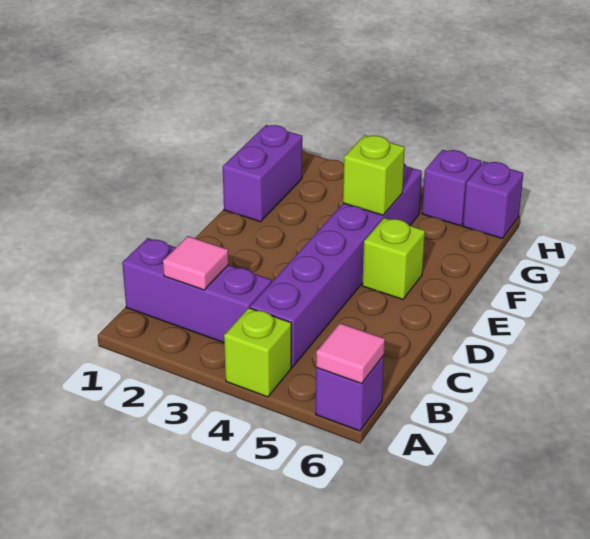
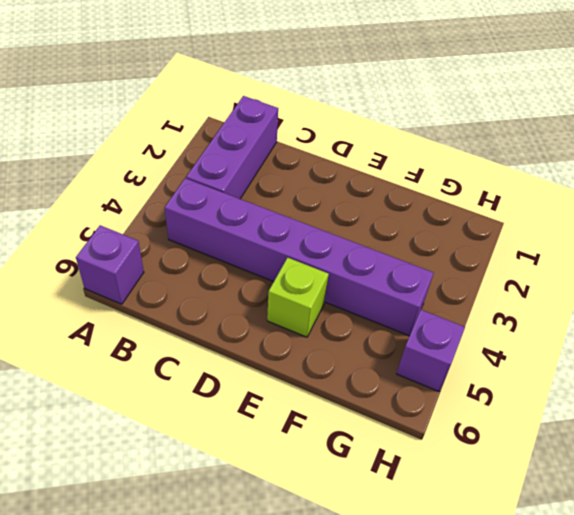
none -> lime brick A4 level 1
none -> purple brick F1:G1 level 1

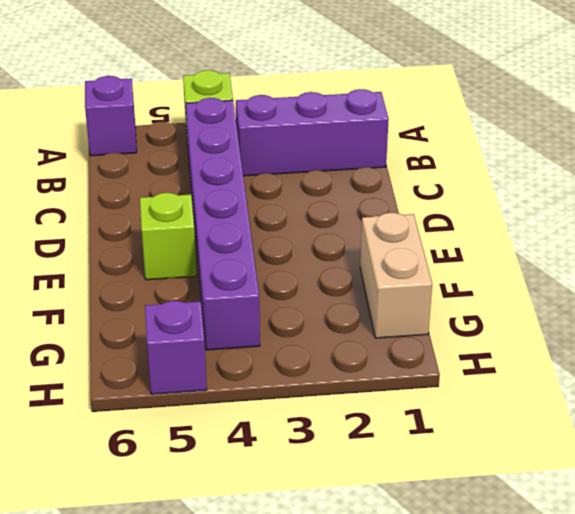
tan brick F1:G1 level 1 -> purple brick F1:G1 level 1
none -> purple brick H6 level 1
none -> pink tile A6 level 2

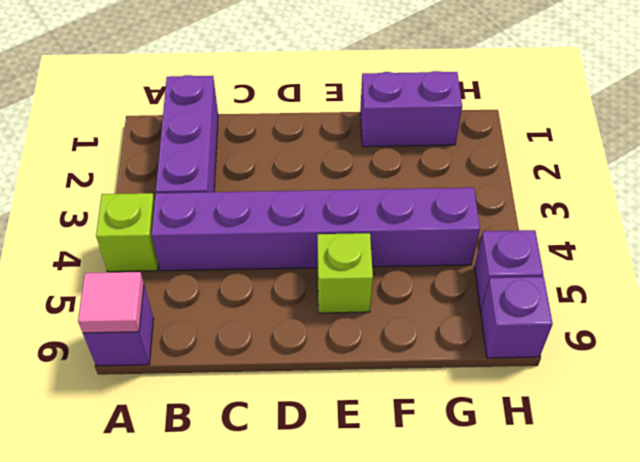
none -> pink tile B2 level 2
none -> lime brick F4 level 2

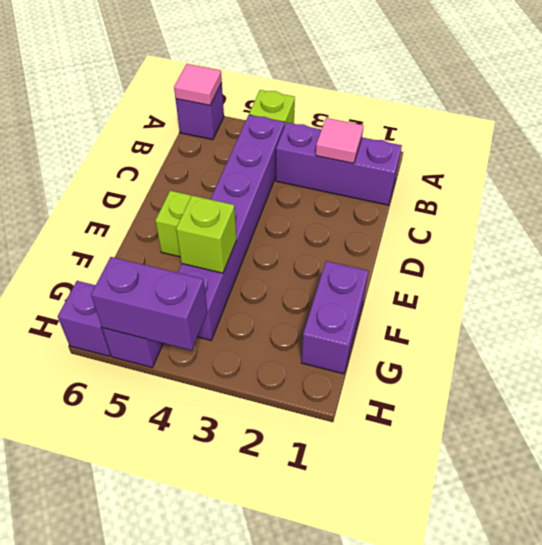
purple brick H4:H5 level 2 -> none

